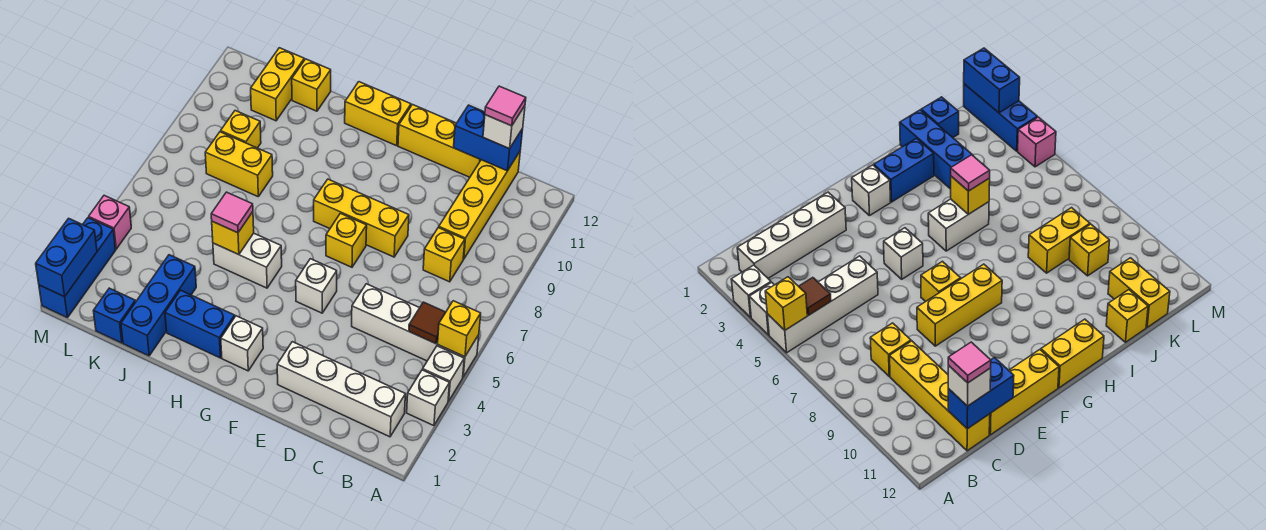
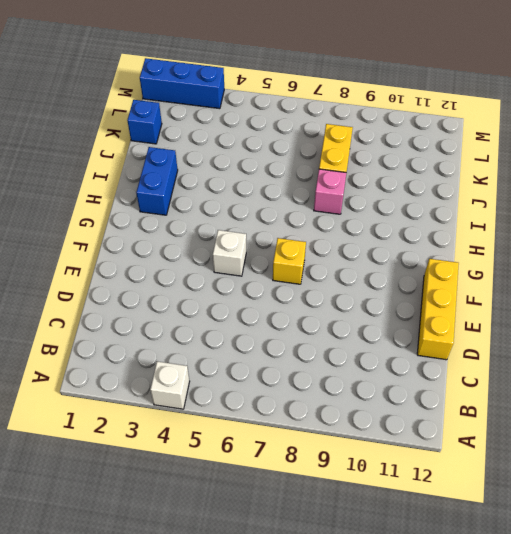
pink brick I8 level 1 -> pink brick M4 level 1
none -> white brick A3 level 1
none -> white brick A5:D5 level 1
none -> white brick B2:E2 level 1
none -> yellow brick C8 level 1

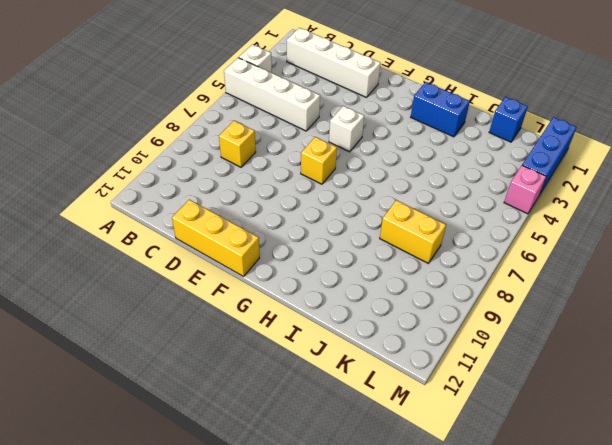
none -> white brick A3 level 1
none -> yellow brick C9:C12 level 1
none -> yellow brick E8:G8 level 1
none -> white brick G2 level 1

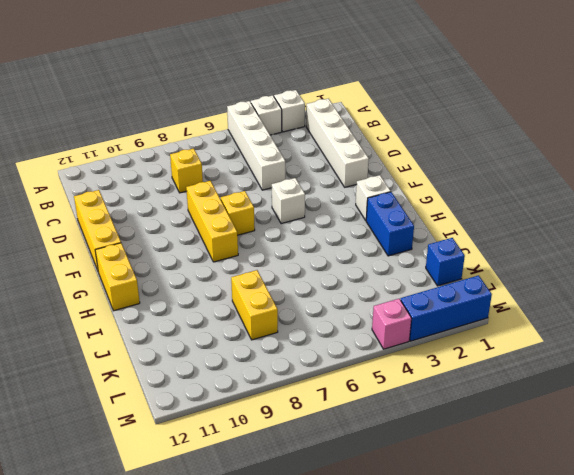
none -> yellow brick C9:C12 level 1
none -> white brick H5:I5 level 1
none -> blue brick J1:J3 level 1
none -> yellow brick J12 level 1

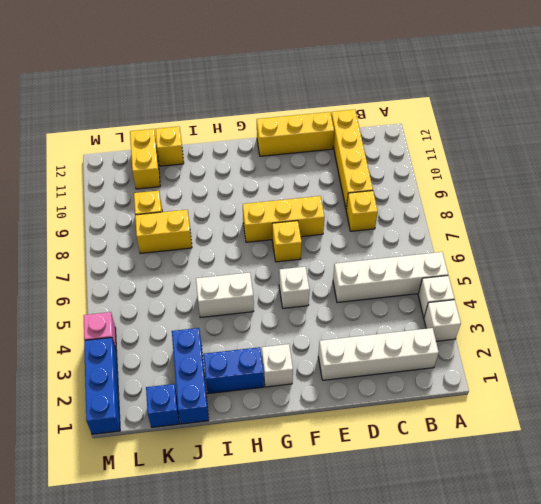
none -> yellow brick G12:H12 level 1
none -> yellow brick A5 level 2
none -> brown tile B5 level 2
none -> blue brick C12:D12 level 2

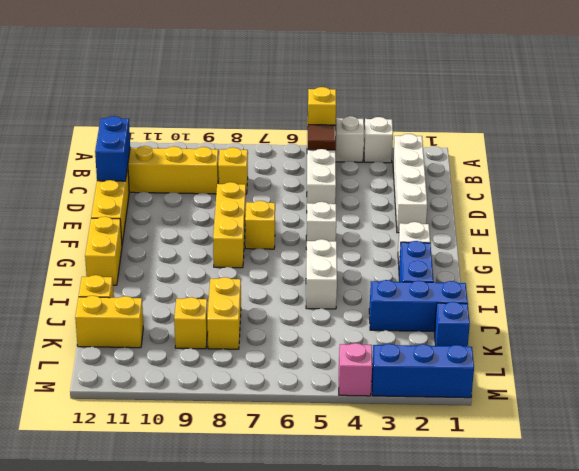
none -> yellow brick I5 level 2
none -> blue brick M1:M2 level 2
none -> white brick C12 level 3
none -> pink tile I5 level 3

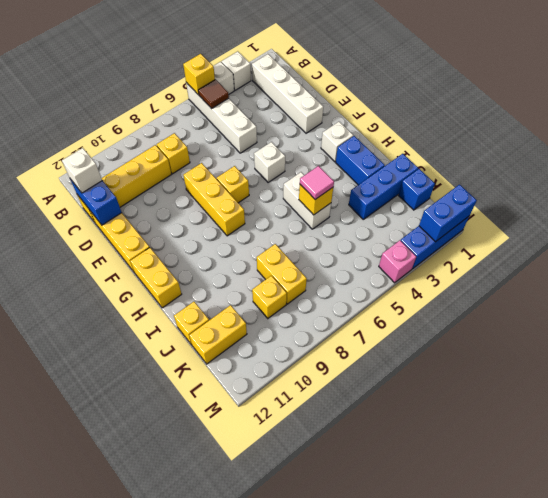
none -> pink tile C12 level 4

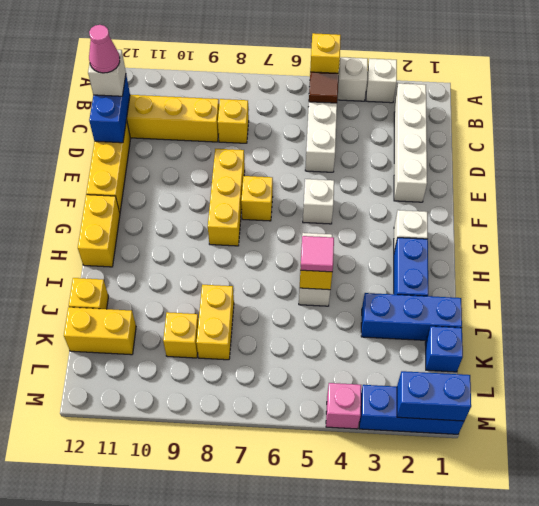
pink cone C12 level 4 -> pink tile C12 level 4

